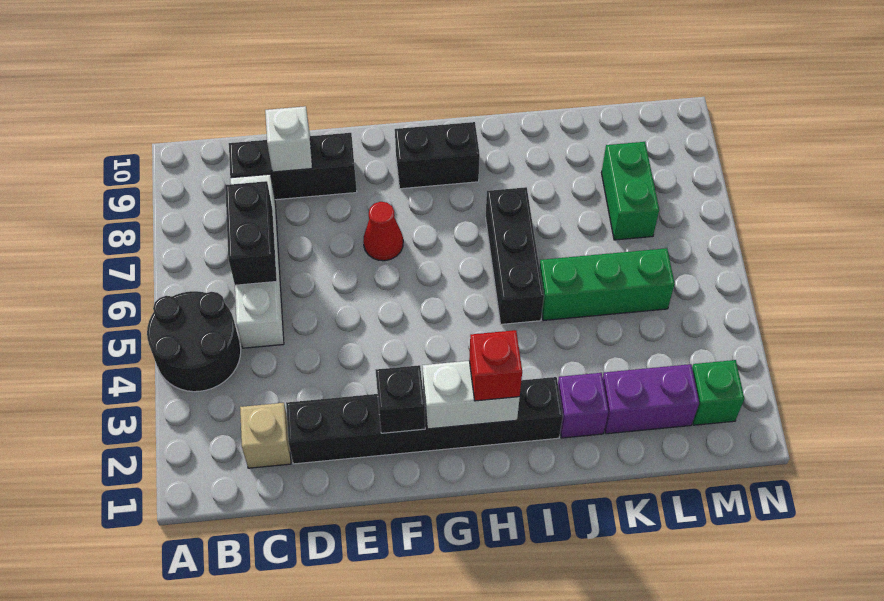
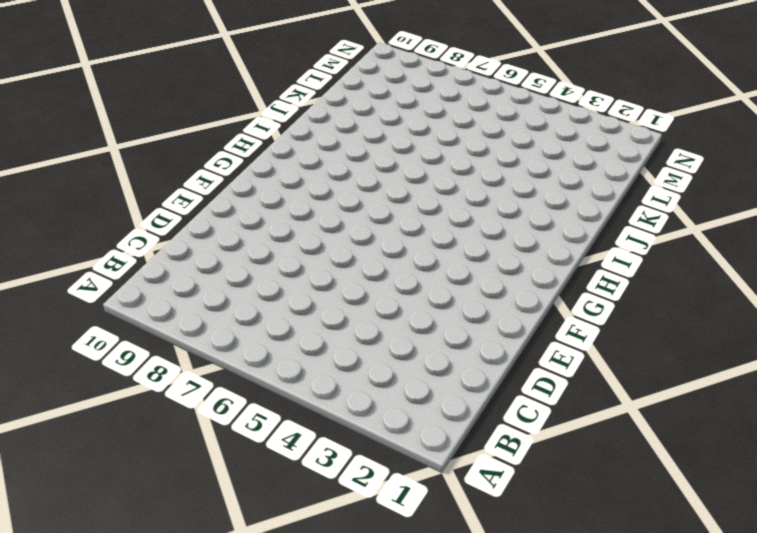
none -> black round brick A4:B5 level 1
none -> tan brick C2 level 1
none -> white brick C5:C8 level 1

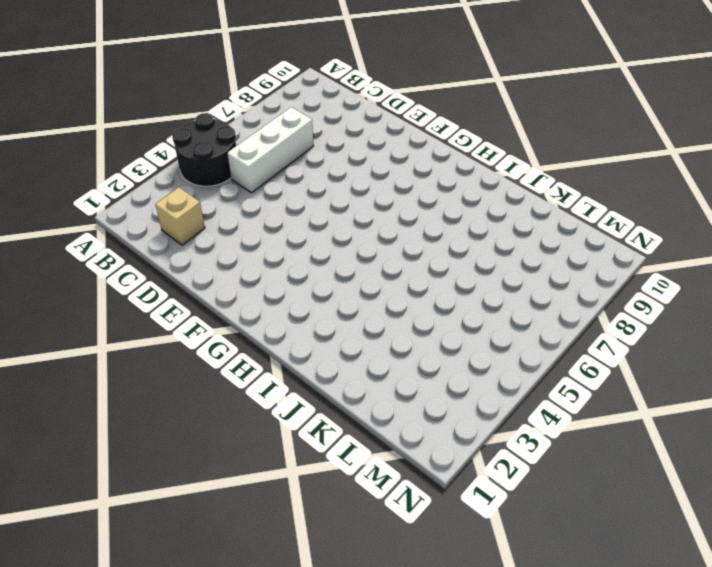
white brick C5:C7 level 1 -> white brick C5:C8 level 1
none -> black brick C9:E9 level 1
none -> black brick D2:I2 level 1
none -> red cone F7 level 1

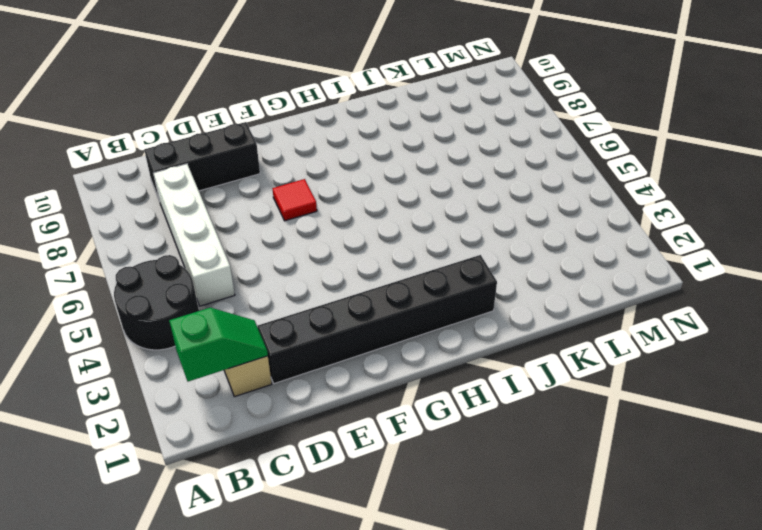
green slope B2:C2 level 2 top B -> none
red tile F7 level 1 -> red cone F7 level 1
none -> black brick G9:H9 level 1
none -> black brick I5:I7 level 1
none -> purple brick J2 level 1

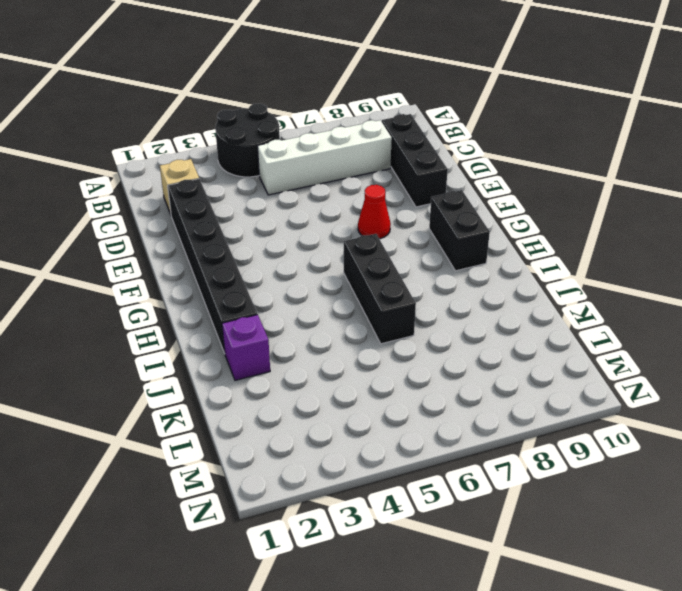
black brick H6:J6 level 1 -> black brick I5:I7 level 1
none -> green brick J5:L5 level 1
none -> purple brick K2:L2 level 1
none -> green brick L7:L8 level 1

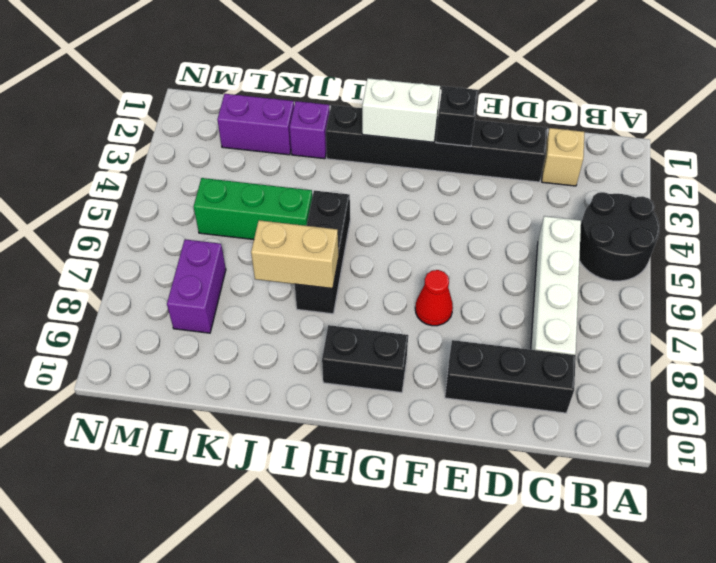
tan brick I7:J7 level 2 -> none
purple brick L7:L8 level 1 -> green brick L7:L8 level 1
none -> green brick M2 level 1
none -> black brick C6:C7 level 2
none -> white brick D9 level 2

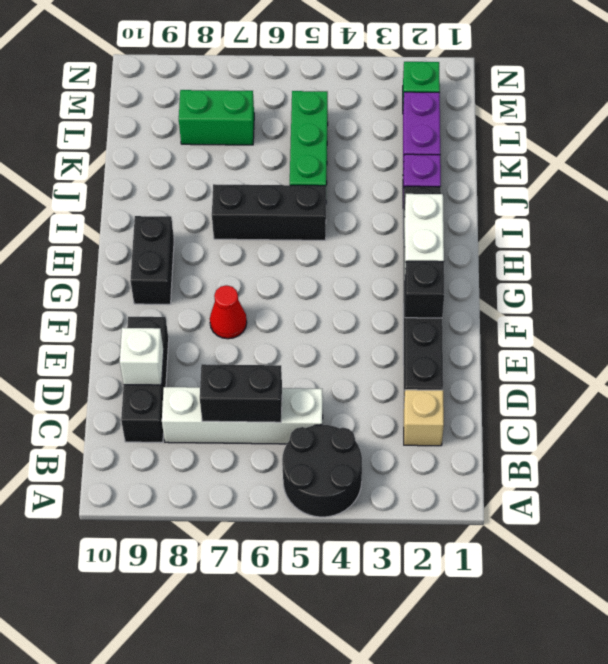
none -> red brick H2 level 3

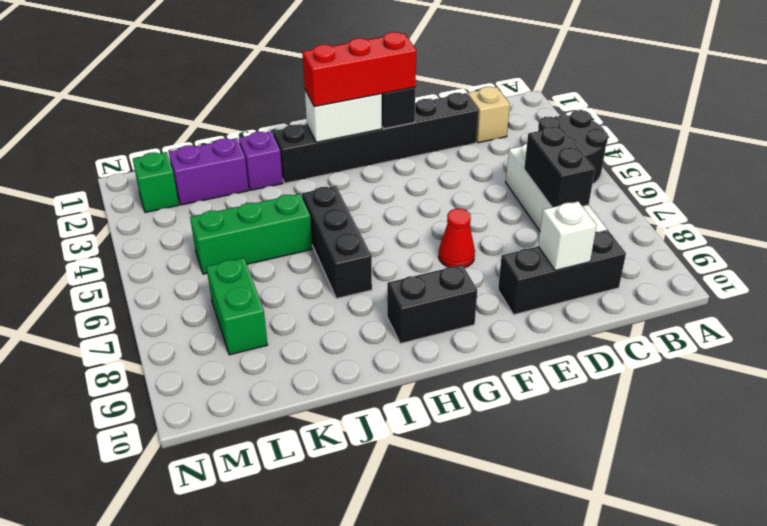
red brick F2:H2 level 3 -> red brick H2 level 3

